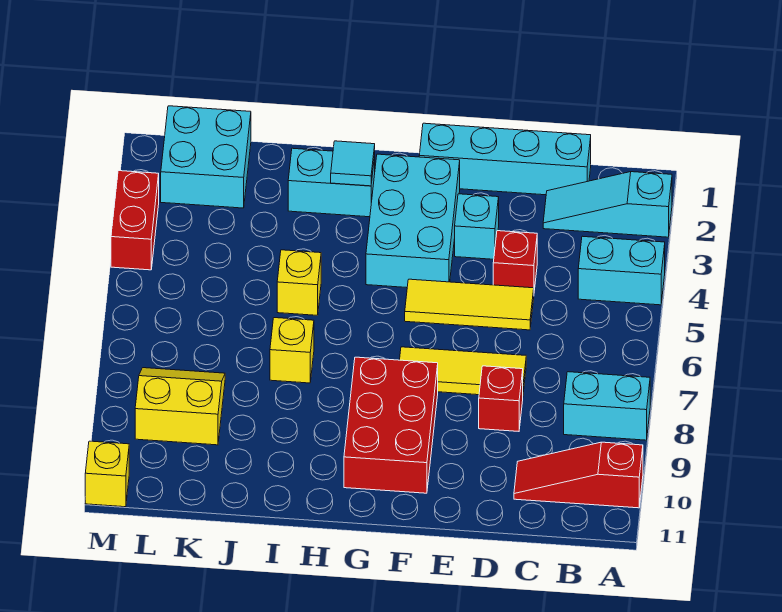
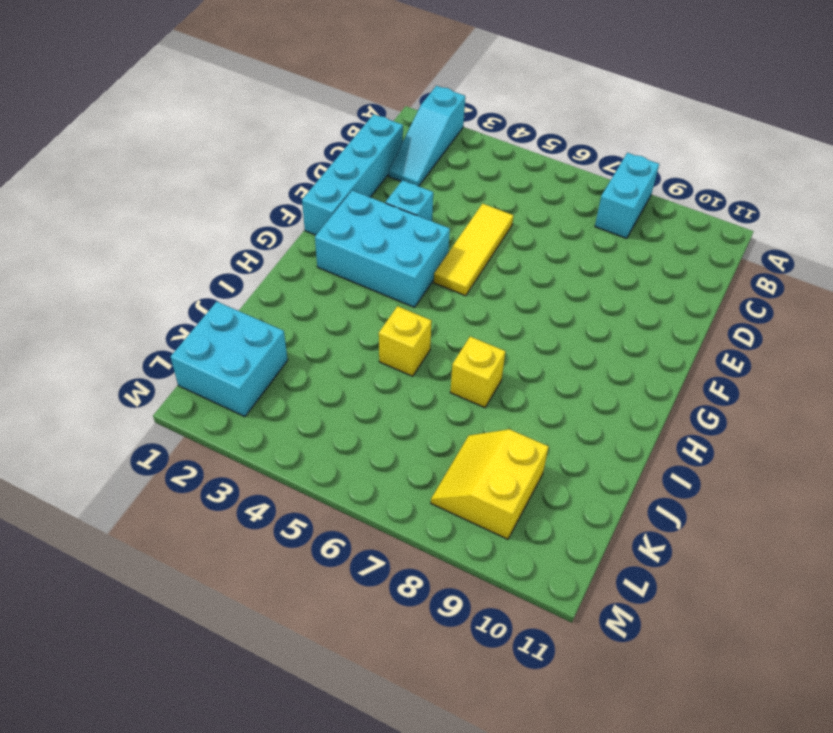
none -> cyan brick A4:B4 level 1
none -> red slope A10:C10 level 1 top A
none -> red brick D4 level 1

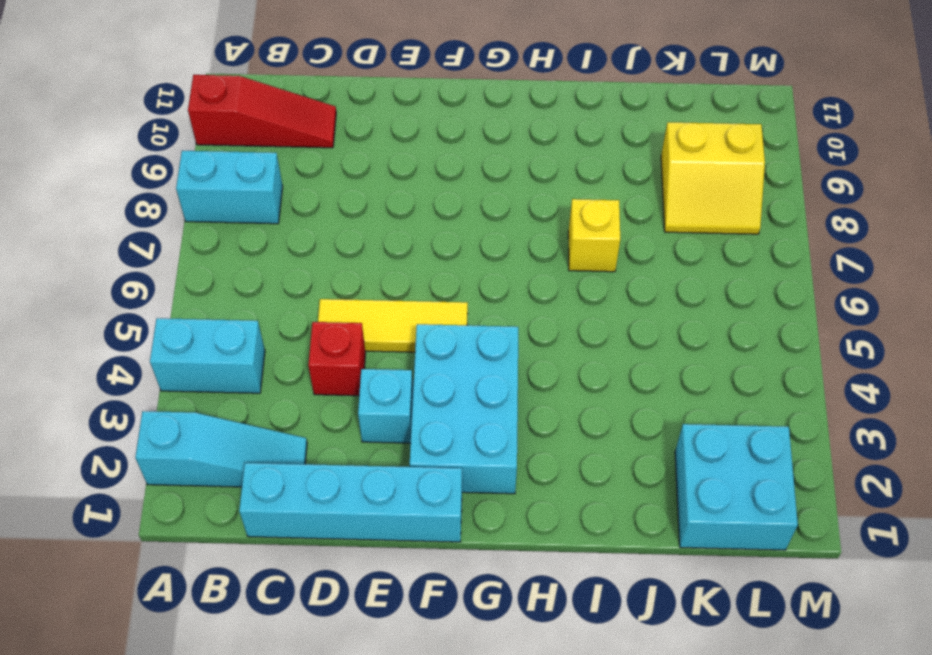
none -> yellow tile D7:F7 level 1
none -> red brick D8 level 1
none -> red brick F8:G10 level 1

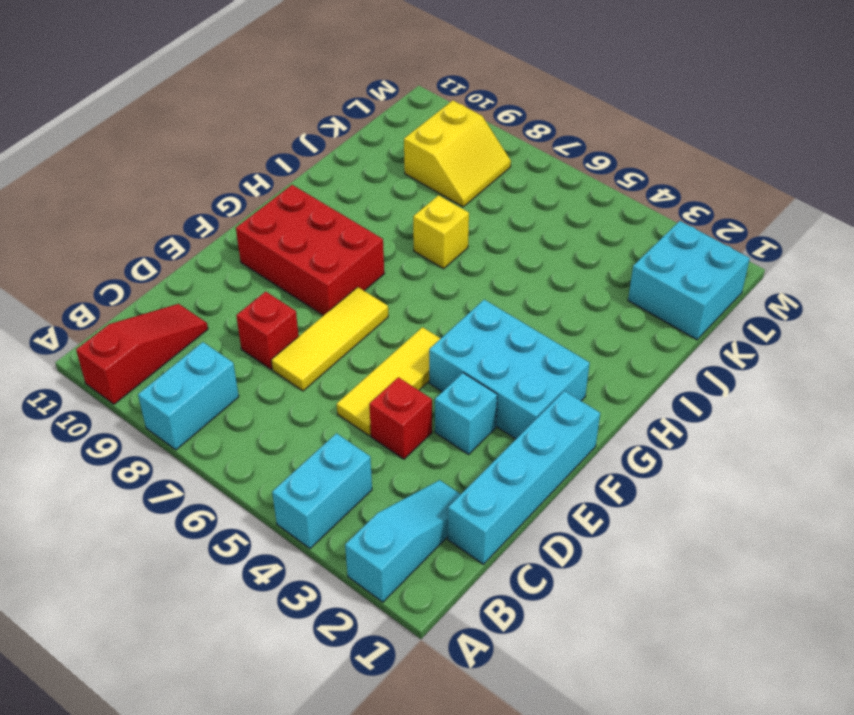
none -> cyan brick H2:I2 level 1
none -> yellow brick I5 level 1
none -> red brick M3:M4 level 1

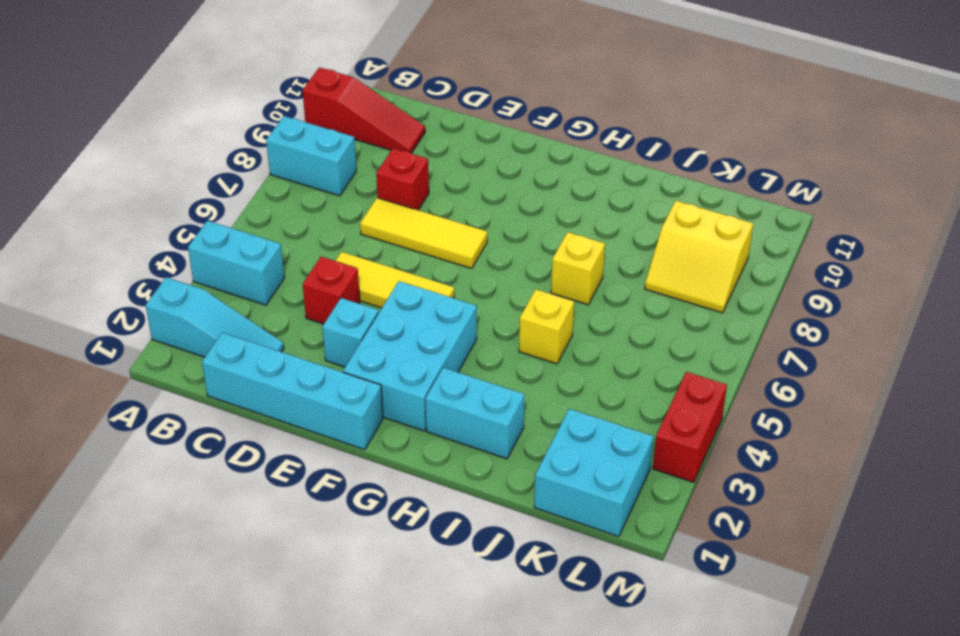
none -> red brick F8:G10 level 1
none -> yellow brick M11 level 1
none -> cyan tile H2 level 2

